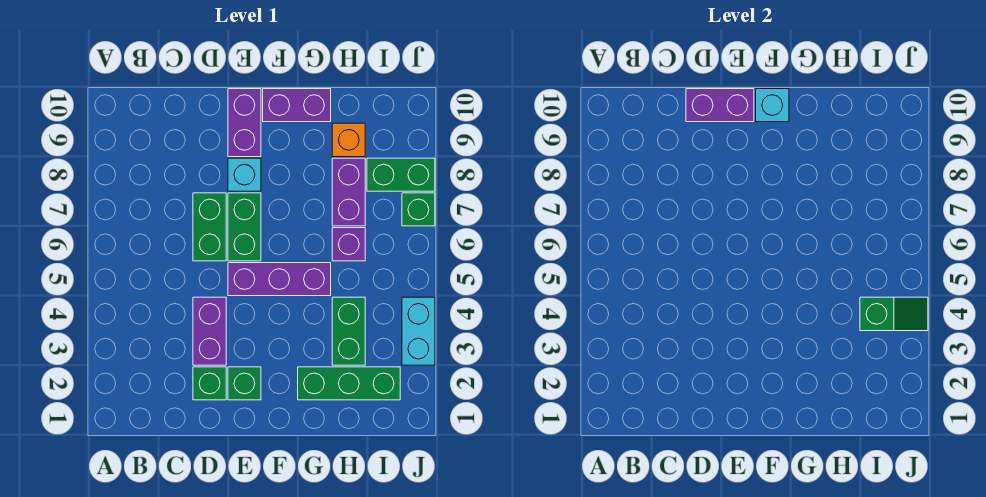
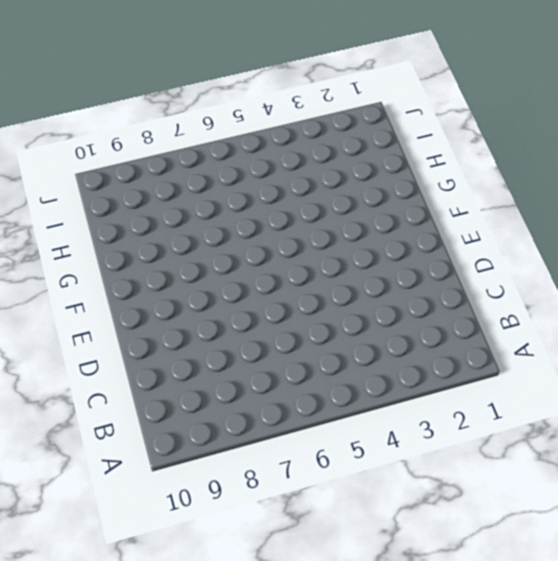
none -> green brick D2 level 1
none -> purple brick D3:D4 level 1
none -> green brick D6:D7 level 1

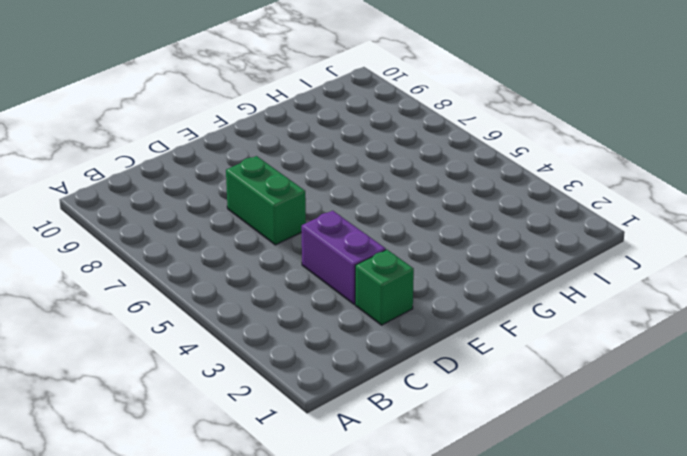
none -> green brick E2 level 1
none -> purple brick E5:G5 level 1
none -> green brick E6:E7 level 1

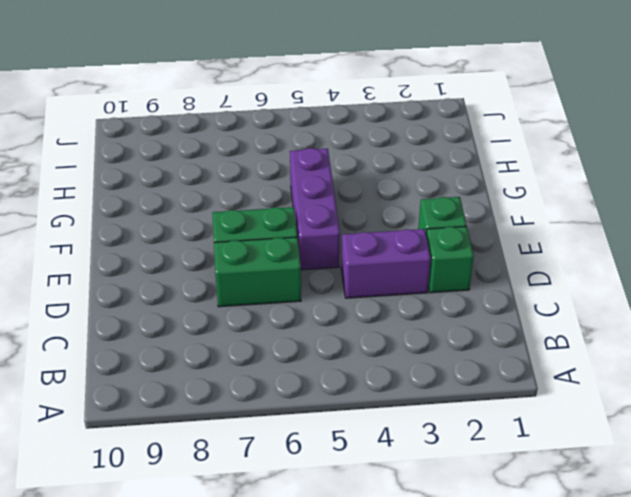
none -> cyan brick E8 level 1
none -> purple brick E9:E10 level 1
none -> purple brick F10:G10 level 1

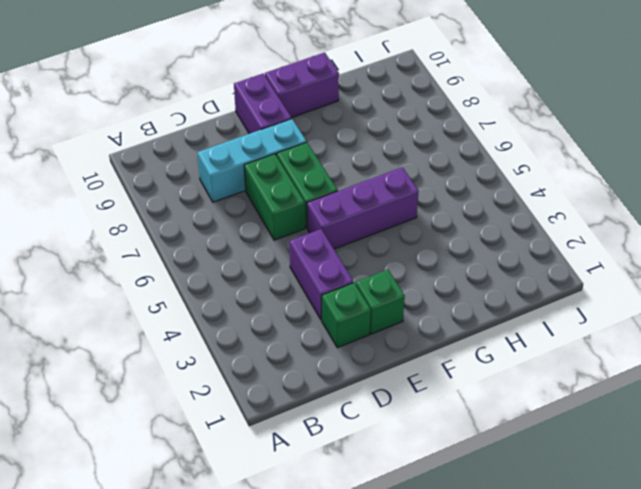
cyan brick C8:E8 level 1 -> cyan brick E8 level 1
none -> green brick G2:I2 level 1
none -> green brick H3:H4 level 1
none -> purple brick H6 level 1

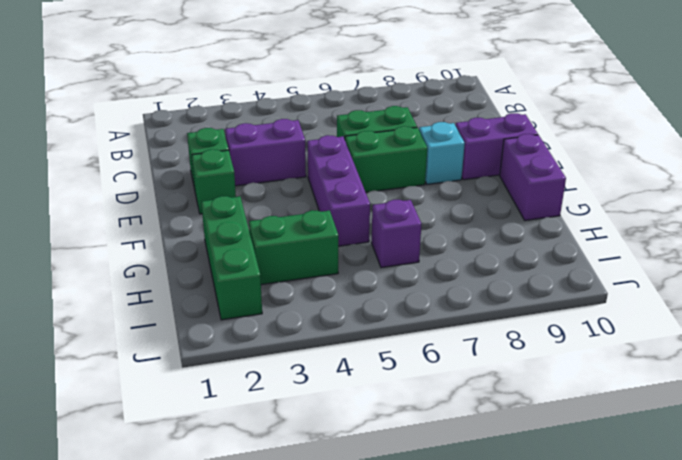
none -> purple brick H7:H8 level 1
none -> orange brick H9 level 1
none -> green brick I8:J8 level 1

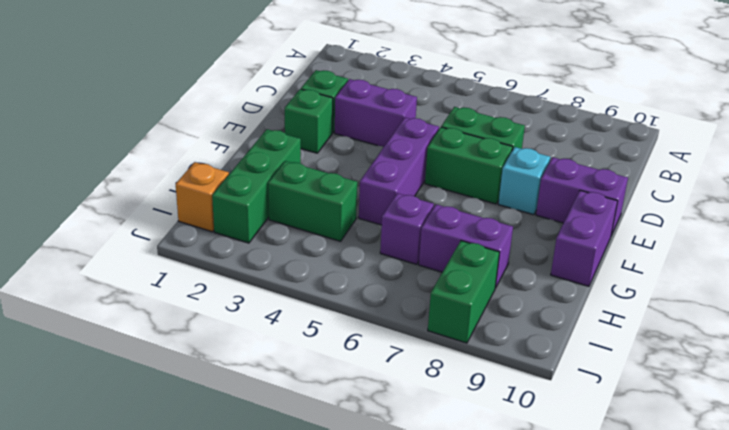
orange brick I1 level 1 -> orange brick H9 level 1
none -> cyan brick J3:J4 level 1
none -> green brick J7 level 1
none -> purple brick D10:E10 level 2

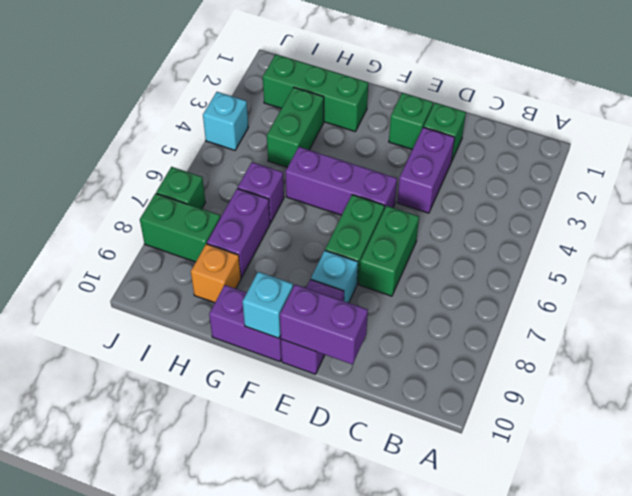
cyan brick J4 level 1 -> cyan brick J3:J4 level 1
none -> green slope I4:J4 level 2 top I

